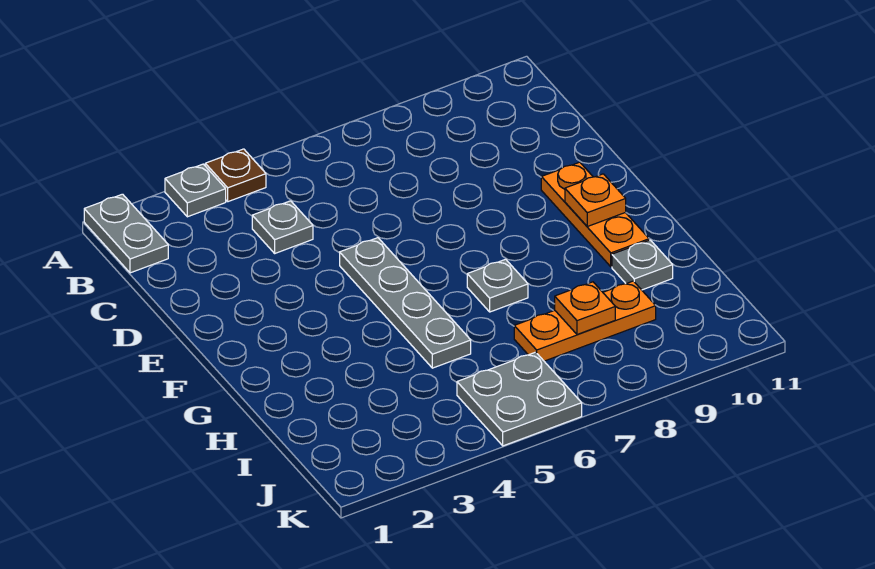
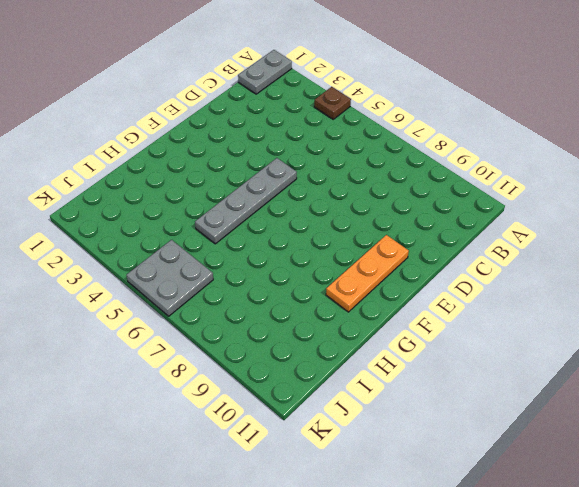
none -> grey plate A3 level 1
none -> grey plate C4 level 1
none -> grey plate G7 level 1

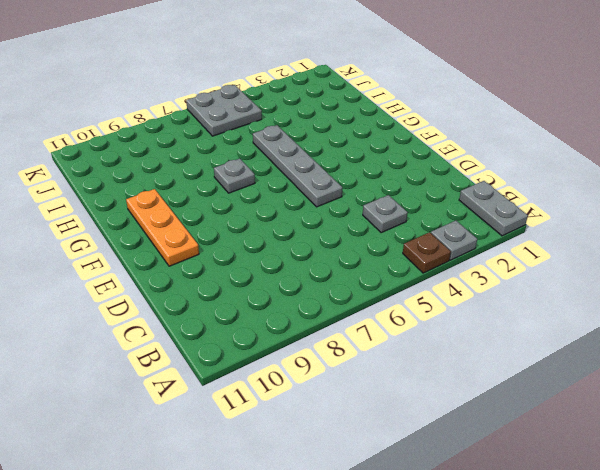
none -> grey plate H10 level 1
none -> orange plate I7:I9 level 1
none -> orange plate F10 level 2

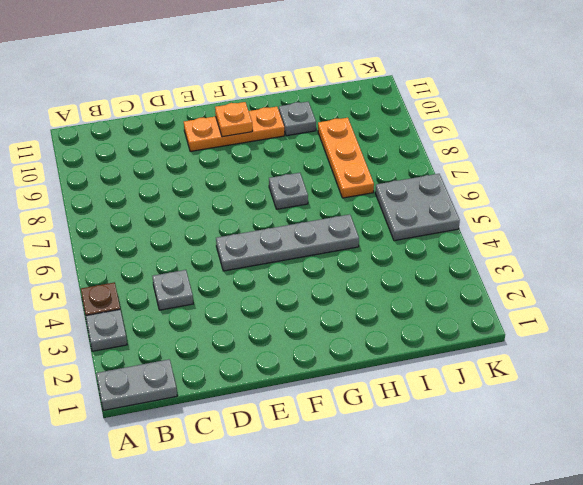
none -> orange plate I8 level 2

